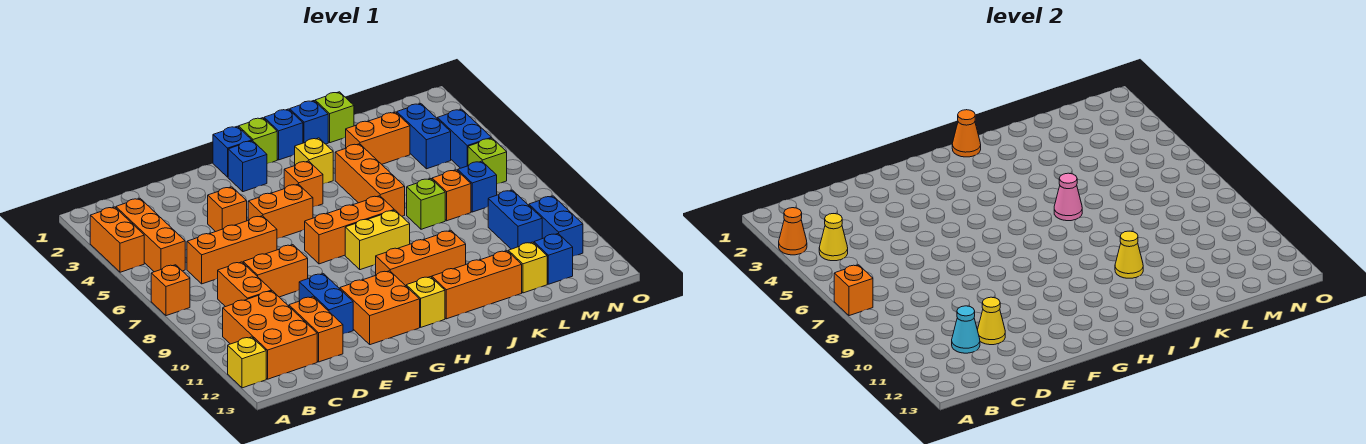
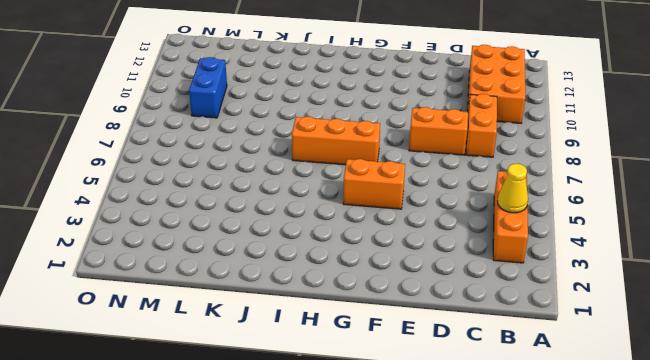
none -> orange brick A3:A4 level 1
none -> orange brick A7 level 1
none -> yellow brick A12 level 1
none -> orange brick C6:E6 level 1

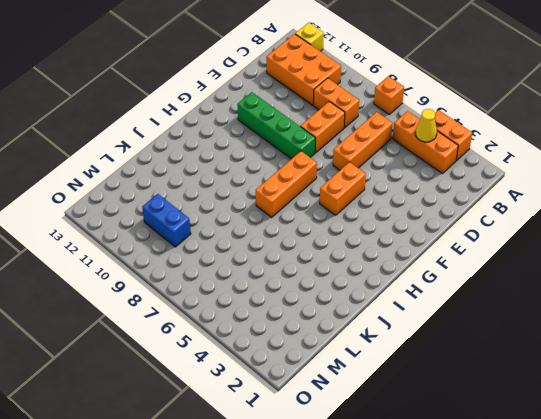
green brick F8:F11 level 1 -> orange brick F11:G12 level 1
none -> orange brick D11:D12 level 1
none -> orange brick E4 level 1
none -> blue brick E10:E11 level 1
none -> blue brick G1 level 1

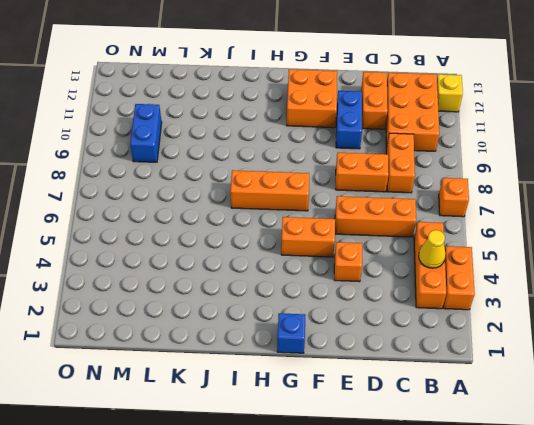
none -> blue brick G2 level 1
none -> lime brick H1 level 1
none -> orange brick H4 level 1
none -> yellow brick H8:I8 level 1

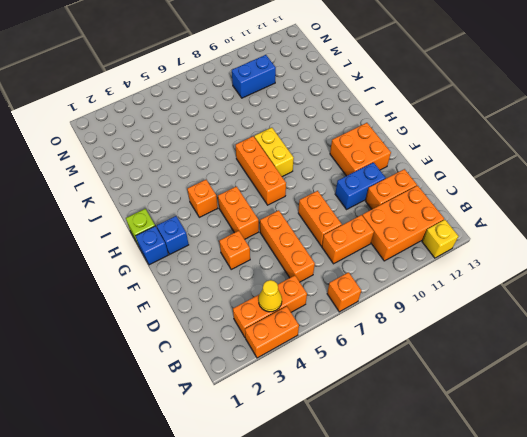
none -> orange brick H10:J10 level 1
none -> yellow brick H12 level 1
none -> blue brick I1 level 1
none -> yellow brick I3 level 1

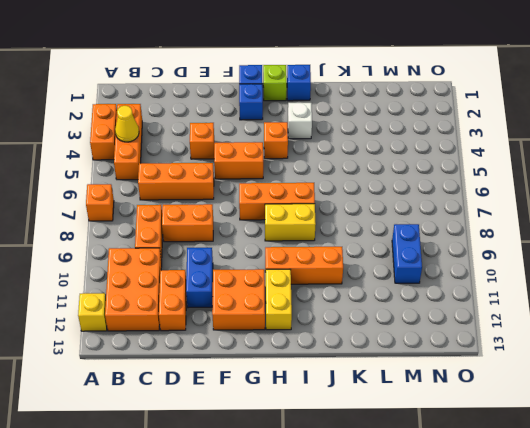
yellow brick H11:H12 level 1 -> yellow brick H12 level 1
white brick I3 level 1 -> yellow brick I3 level 1
none -> orange brick I12:K12 level 1
none -> blue brick J1 level 1
none -> orange brick J4:J6 level 1
none -> lime brick K1 level 1

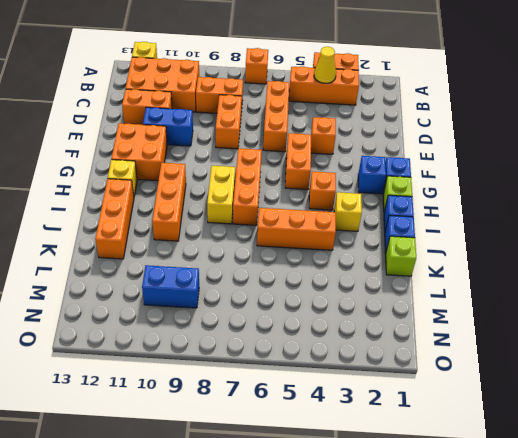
none -> orange brick K3:L3 level 1
none -> lime brick K7 level 1
none -> orange brick L7 level 1
none -> yellow brick L12 level 1

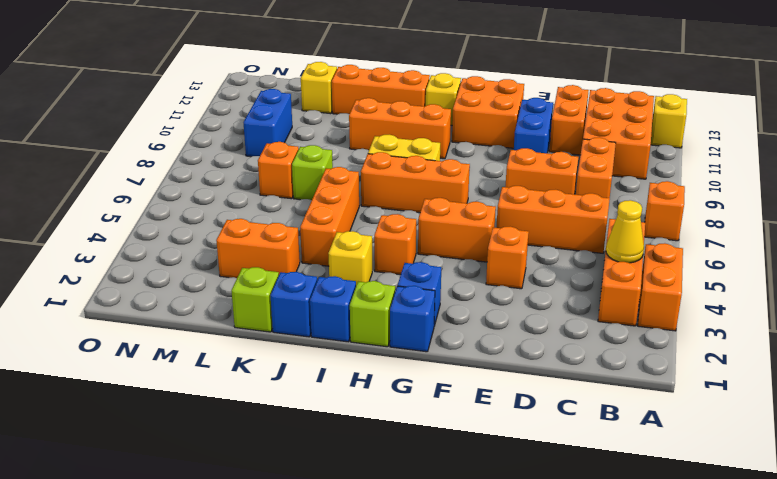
none -> blue brick M3:M4 level 1
none -> blue brick M7 level 1
none -> blue brick M12 level 1
none -> blue brick N4:N5 level 1

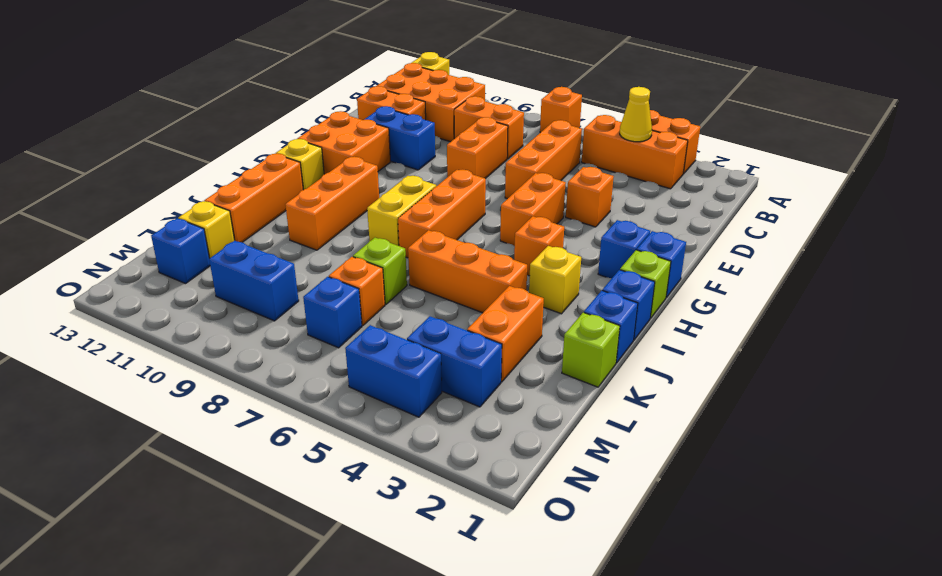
none -> lime brick N6 level 1
none -> blue brick N10:N11 level 1
none -> orange cone A3 level 2
none -> orange brick A7 level 2

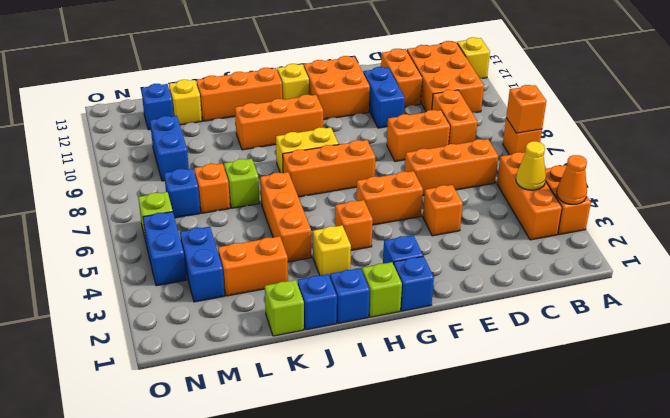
none -> blue brick N10:N11 level 1
none -> cyan cone C11 level 2
none -> yellow cone D11 level 2
none -> orange cone I1 level 2

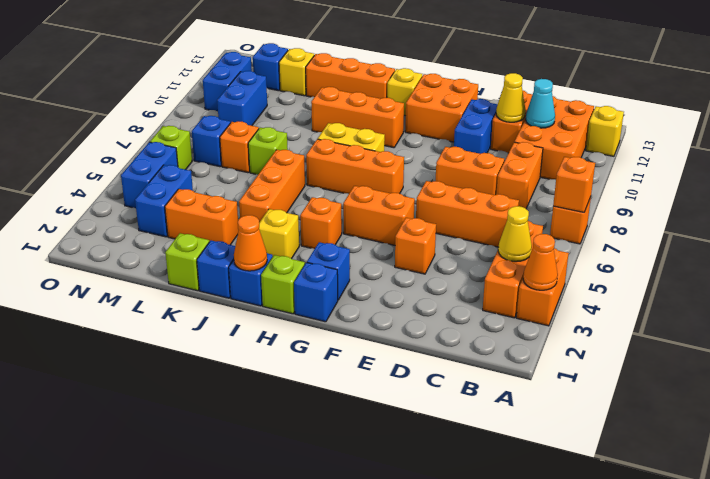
none -> pink cone J6 level 2
none -> yellow cone J10 level 2

